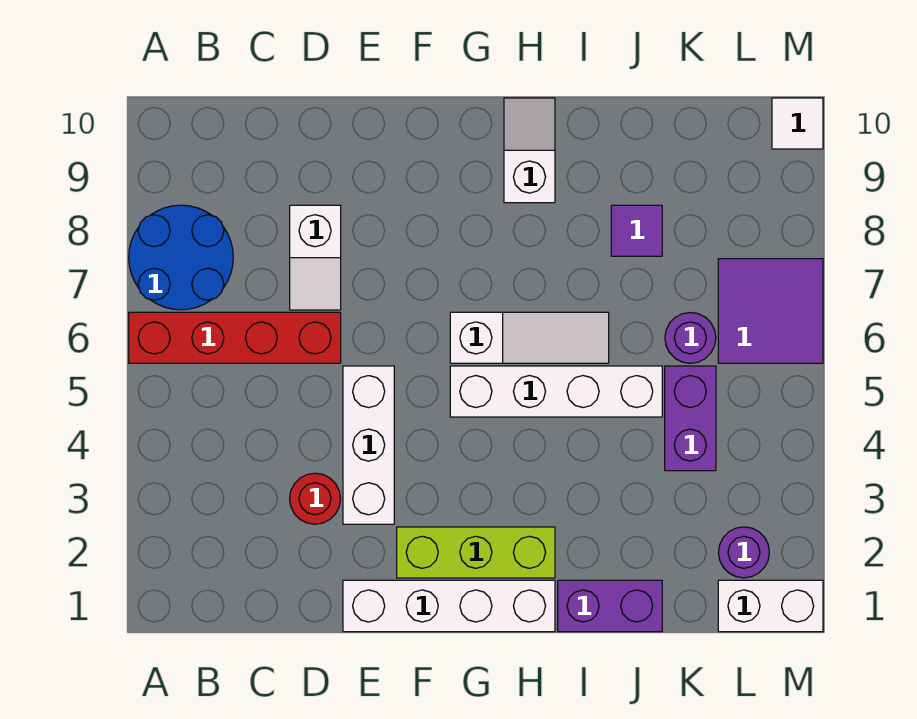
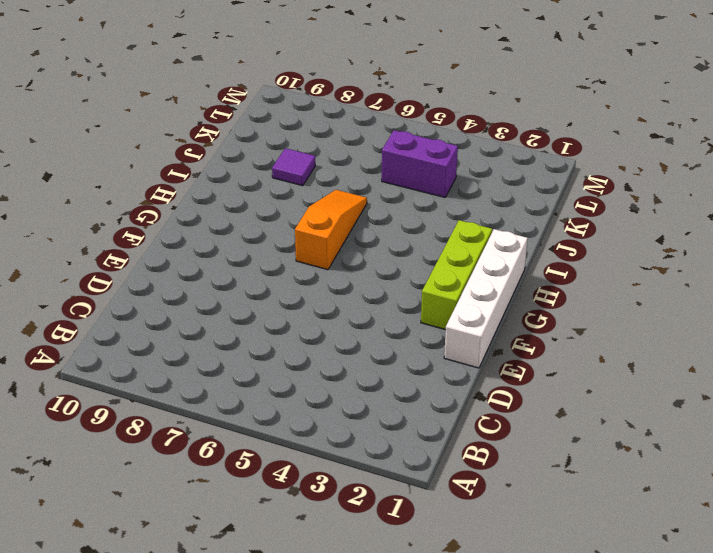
orange slope G6:I6 level 1 top G -> white slope G6:I6 level 1 top G
none -> red brick A6:D6 level 1
none -> blue round brick A7:B8 level 1
none -> red round brick D3 level 1

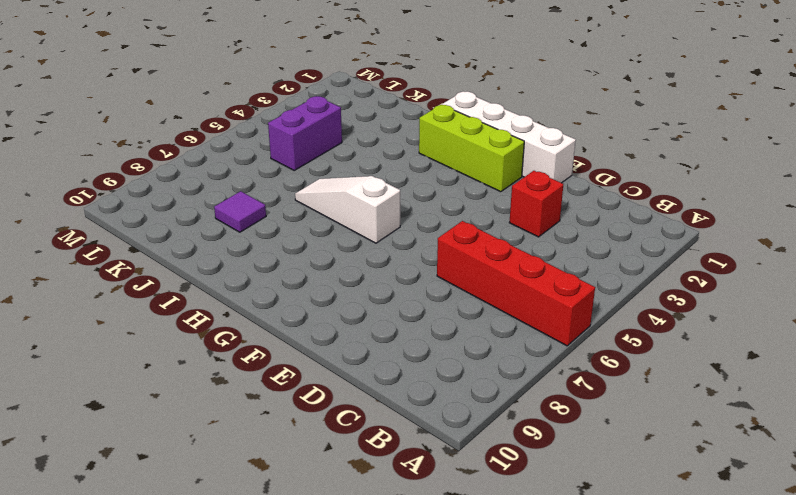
red brick D3 level 1 -> red round brick D3 level 1
none -> blue round brick A7:B8 level 1
none -> white slope D7:D8 level 1 top 8
none -> white brick E3:E5 level 1

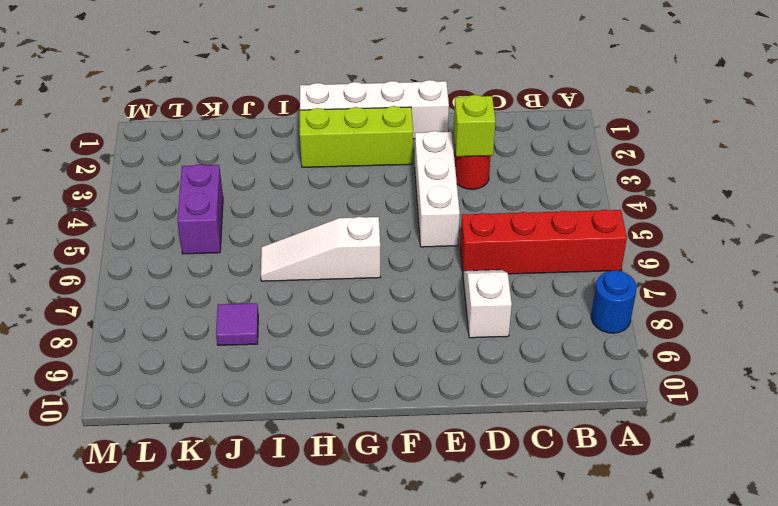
blue round brick A8 level 1 -> blue round brick A7:B8 level 1
lime brick D3 level 2 -> none
none -> white brick G5:J5 level 1
none -> white slope H9:H10 level 1 top 9
none -> purple brick I1:J1 level 1

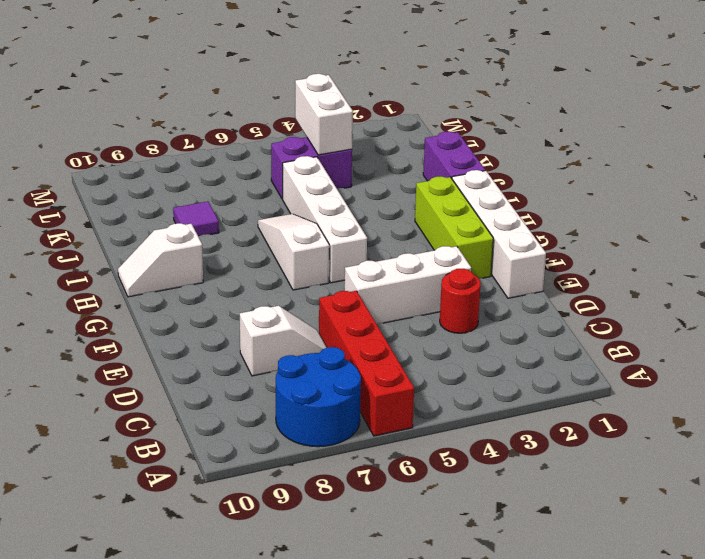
white brick K4:L4 level 2 -> white brick L1:M1 level 1
none -> purple round brick K6 level 1
none -> purple round brick L2 level 1
none -> purple tile L6:M7 level 1

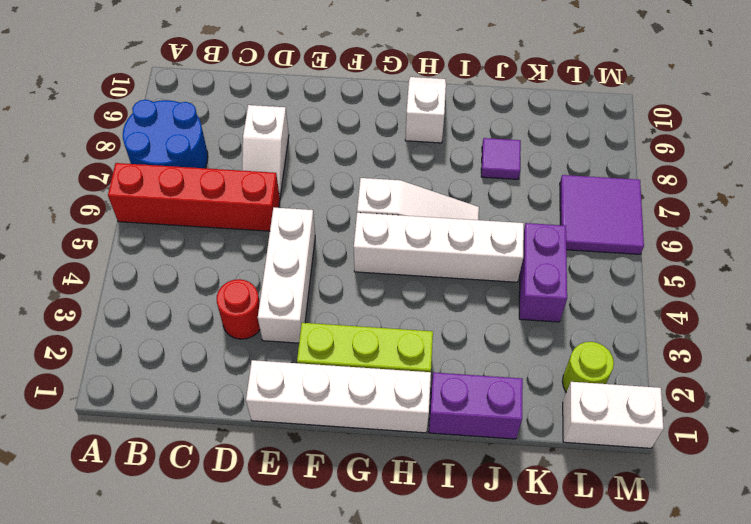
lime round brick L2 level 1 -> purple round brick L2 level 1
none -> purple round brick K6 level 1
none -> white tile M10 level 1

